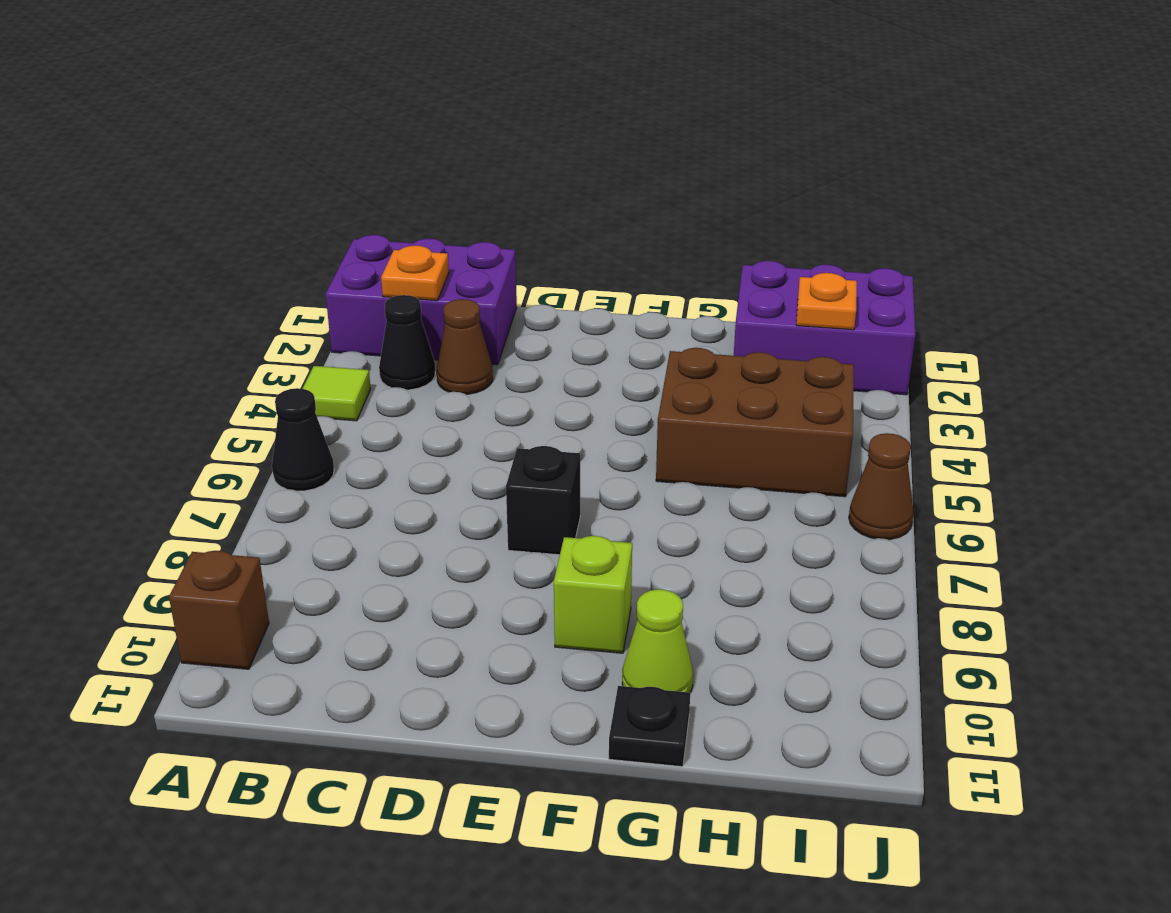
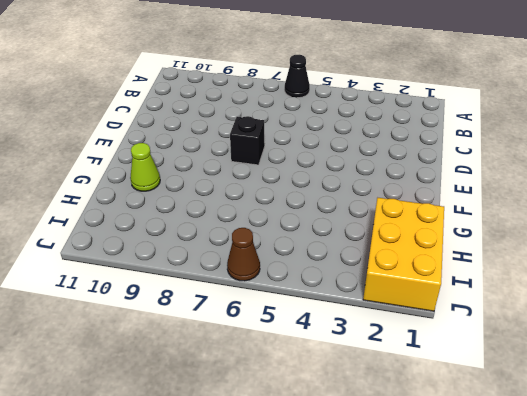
yellow brick H1:J2 level 1 -> purple brick H1:J2 level 1
none -> purple brick A1:C2 level 1
none -> lime tile A4 level 1
none -> brown brick A10 level 1

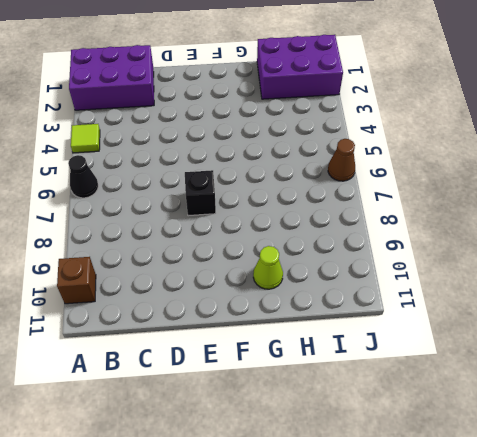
none -> black cone B3 level 1
none -> brown cone C3 level 1
none -> lime brick F9 level 1

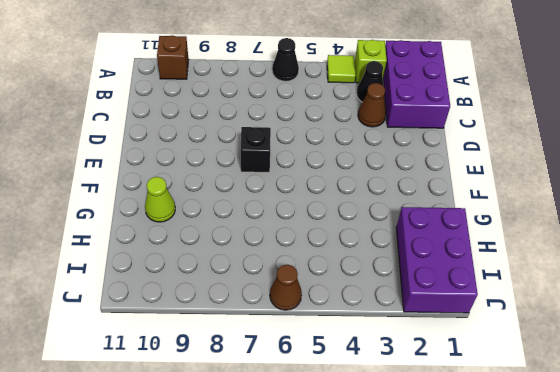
lime brick A3 level 1 -> lime brick F9 level 1
none -> brown brick G4:I5 level 1
none -> black plate G11 level 1
none -> orange plate B2 level 2

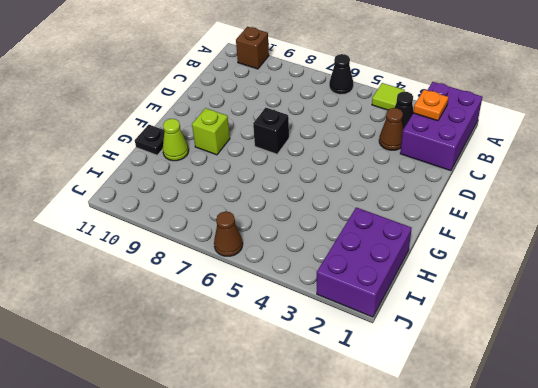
none -> brown brick G4:I5 level 1
none -> orange plate I2 level 2

